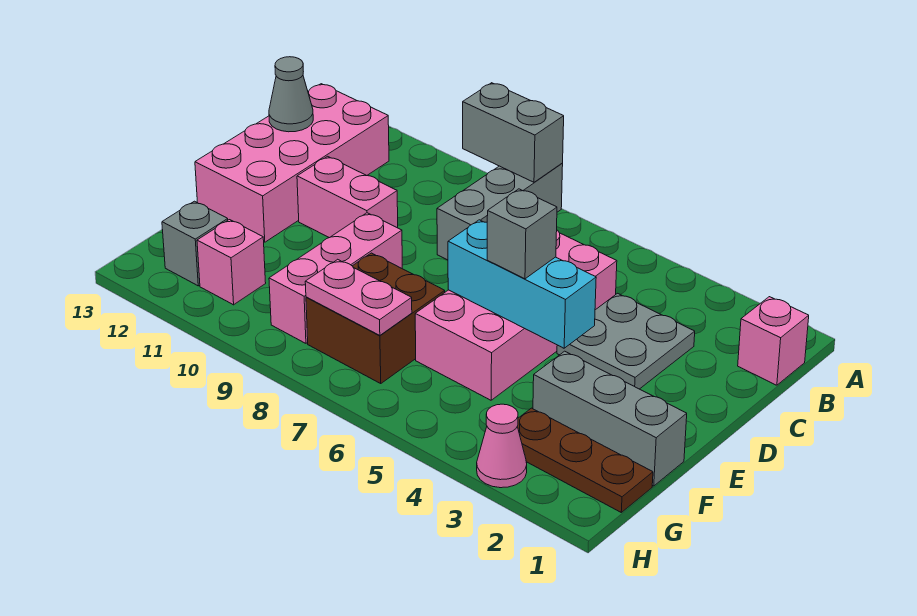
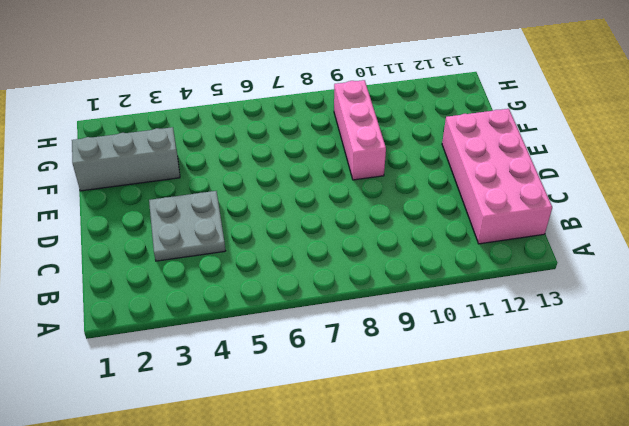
none -> grey brick A8:C8 level 1
none -> pink brick B1 level 1
none -> pink brick C5:F6 level 1

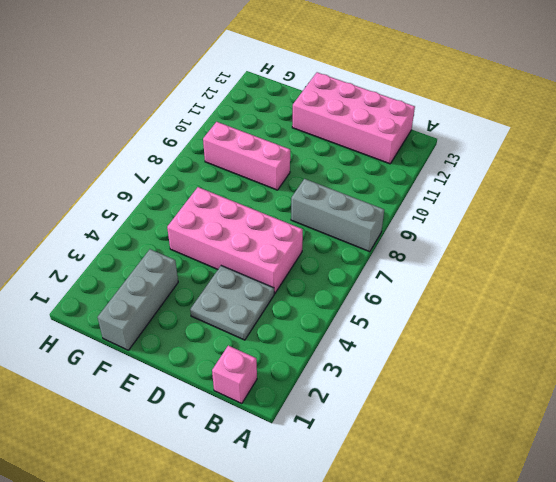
none -> pink brick D10:D11 level 1
none -> brown brick F7:G8 level 1
none -> brown plate G1:G3 level 1

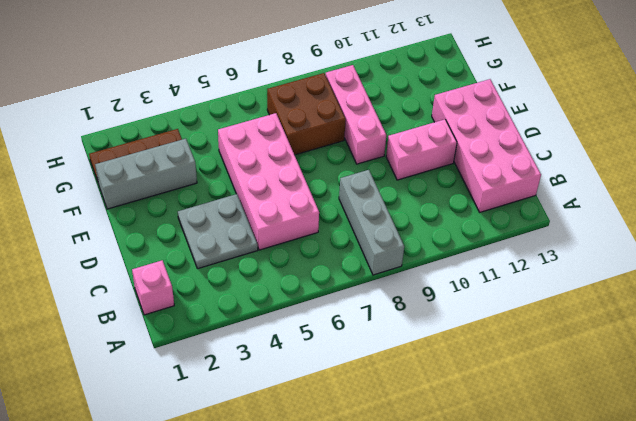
none -> pink brick G11 level 1
none -> grey brick G12 level 1
none -> pink cone H3 level 1

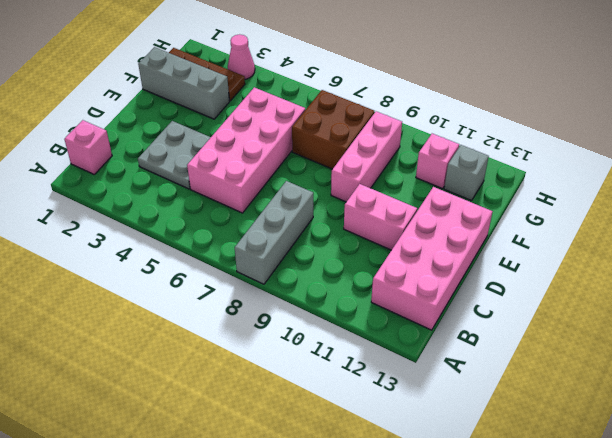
none -> grey brick A8:A9 level 2
none -> grey cone C13 level 2
none -> cyan brick E4:E6 level 2

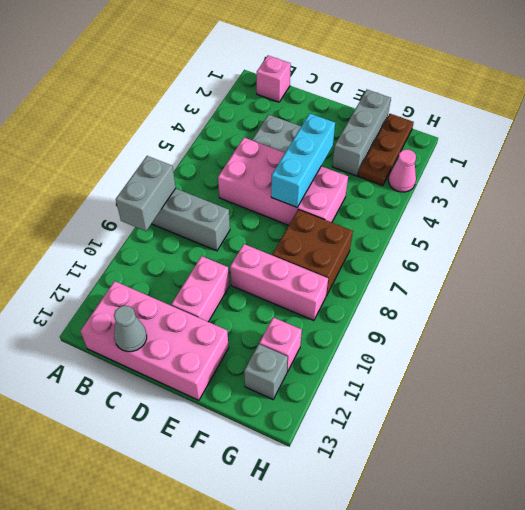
none -> pink plate G7:G8 level 2
none -> grey brick E5 level 3

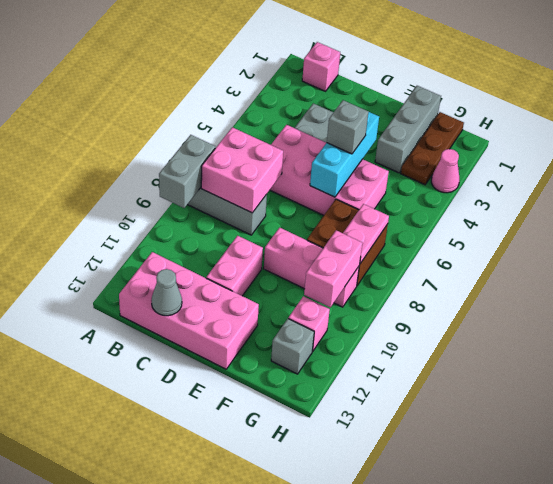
pink brick B7:C8 level 2 -> none
pink brick G9:G10 level 2 -> none

